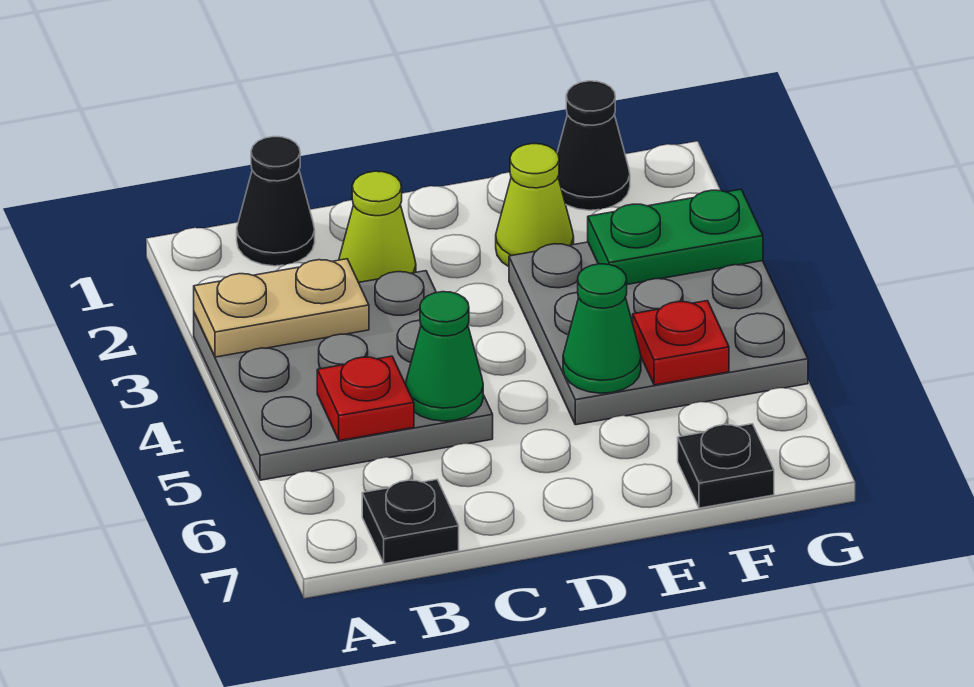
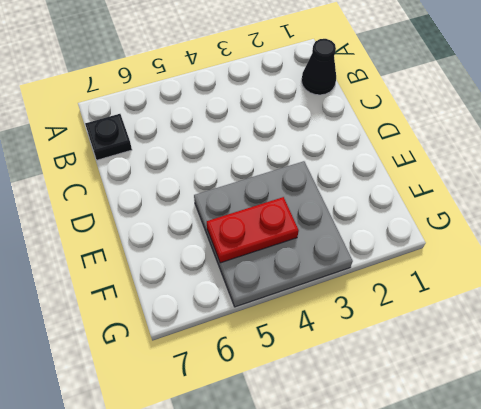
red plate F4:F5 level 2 -> red plate F5 level 2
none -> grey plate A3:C5 level 1
none -> lime cone C2 level 1
none -> lime cone E2 level 1

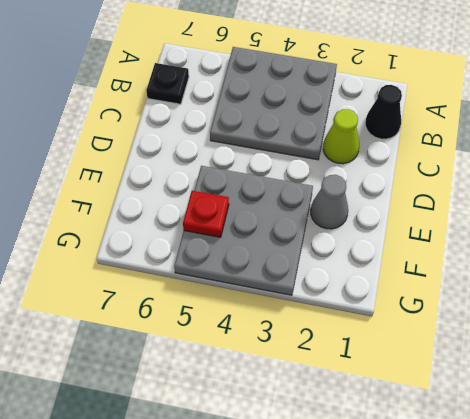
grey cone E2 level 1 -> lime cone E2 level 1
none -> black cone F1 level 1
none -> black plate F7 level 1
none -> tan plate A3:B3 level 2

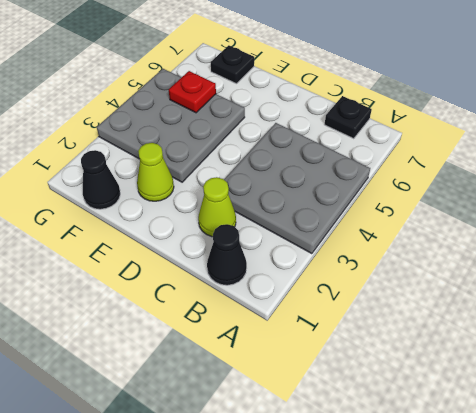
none -> tan plate A3:B3 level 2
none -> red plate B5 level 2
none -> green cone C5 level 2

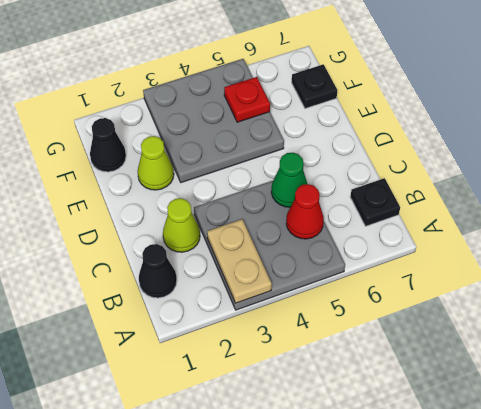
red cone B5 level 2 -> red plate B5 level 2
none -> green cone E5 level 2
none -> green plate F3:G3 level 2

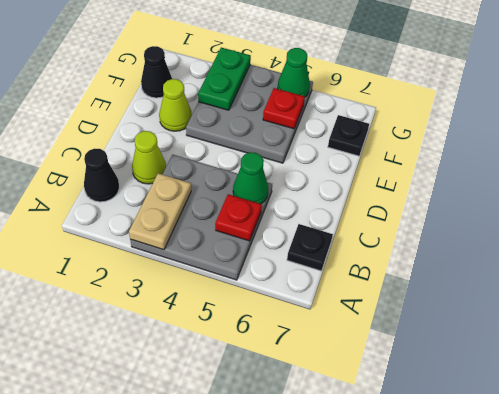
green cone G5 level 2 -> green cone E5 level 2

